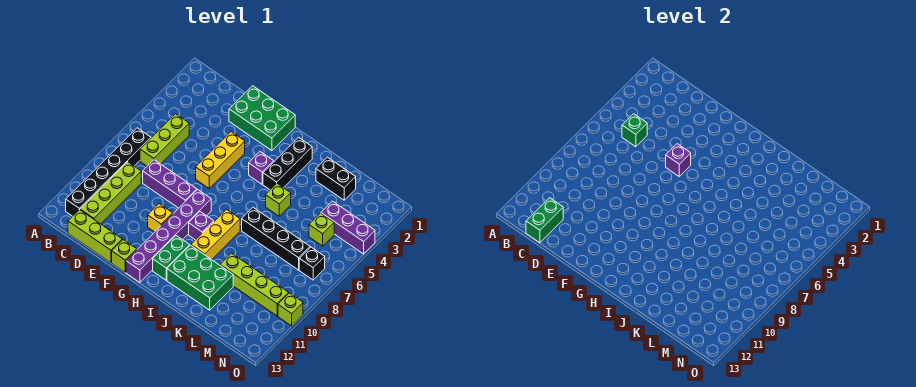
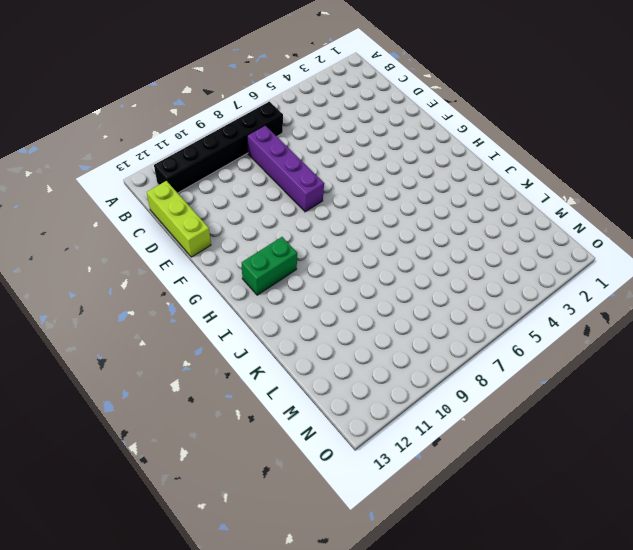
purple brick C8:F8 level 1 -> purple brick D8:F8 level 1
none -> lime brick C5:C7 level 1
none -> lime brick C9:C12 level 1
none -> green brick E1:G2 level 1

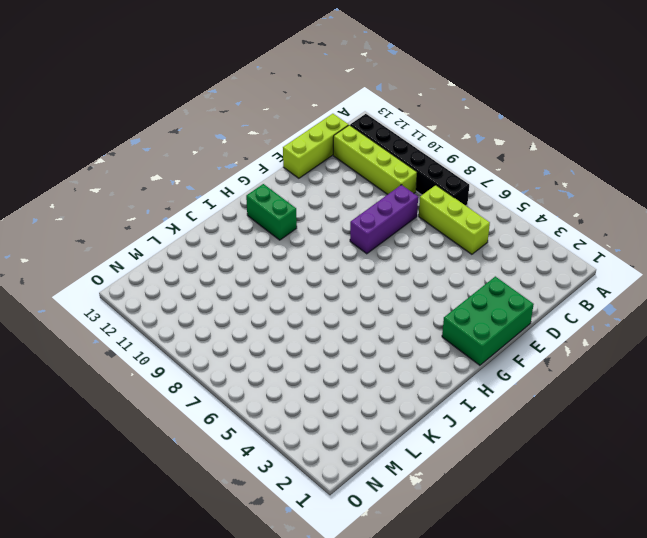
none -> yellow brick F4:F6 level 1
none -> yellow brick F10 level 1
none -> lime brick F13 level 1

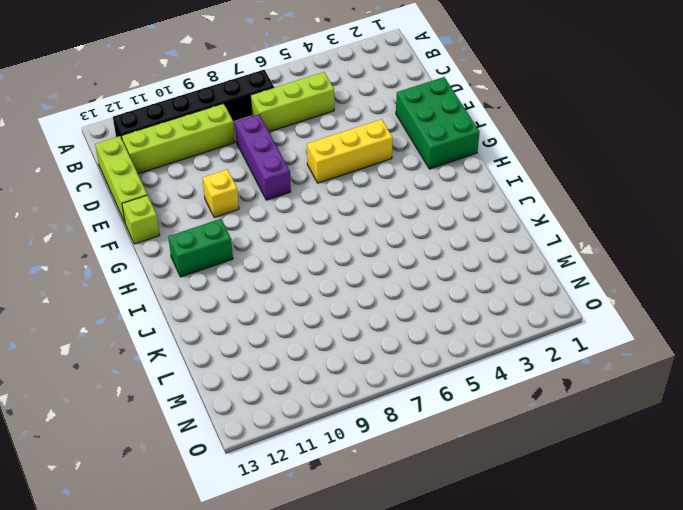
none -> purple brick G8:G13 level 1
none -> purple brick H4 level 1
none -> purple brick H9 level 1

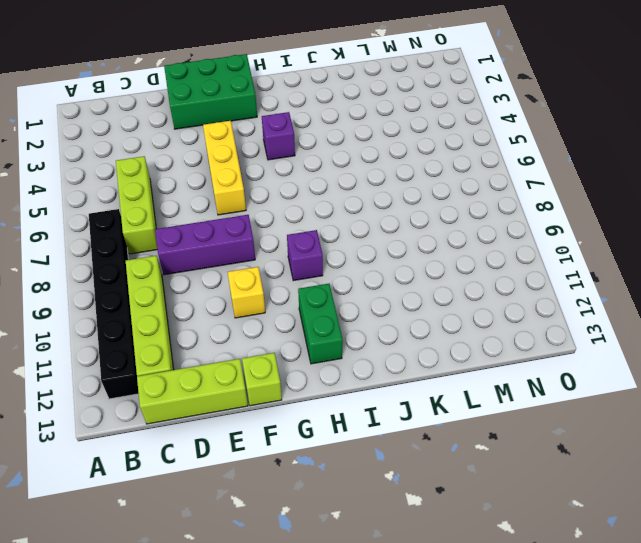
none -> purple brick G8:G13 level 1
none -> black brick I2:I4 level 1
none -> yellow brick I8:I10 level 1

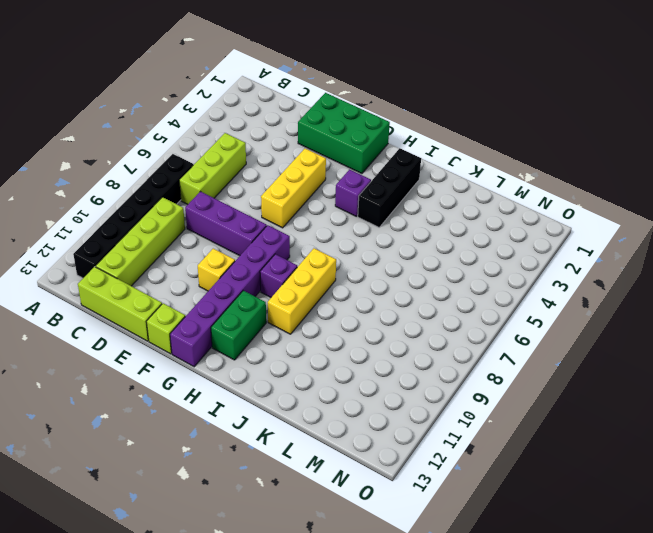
none -> green brick I11:K12 level 1
none -> lime brick J5 level 1
none -> black brick J7:M7 level 1

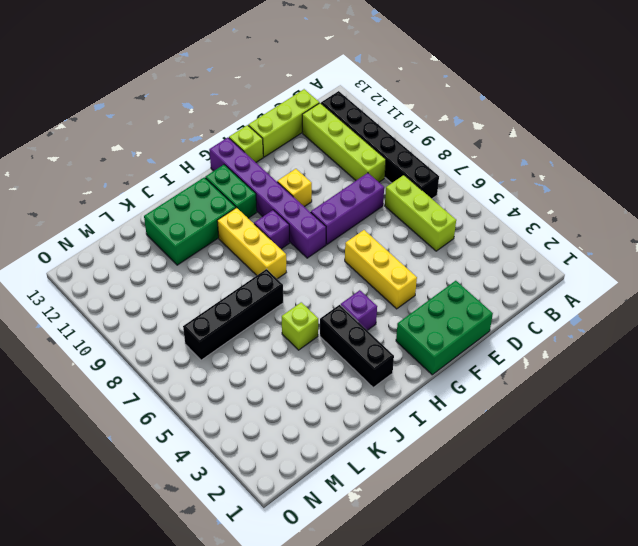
none -> black brick K2:L2 level 1
none -> lime brick K10:N10 level 1
none -> purple brick M4:O4 level 1

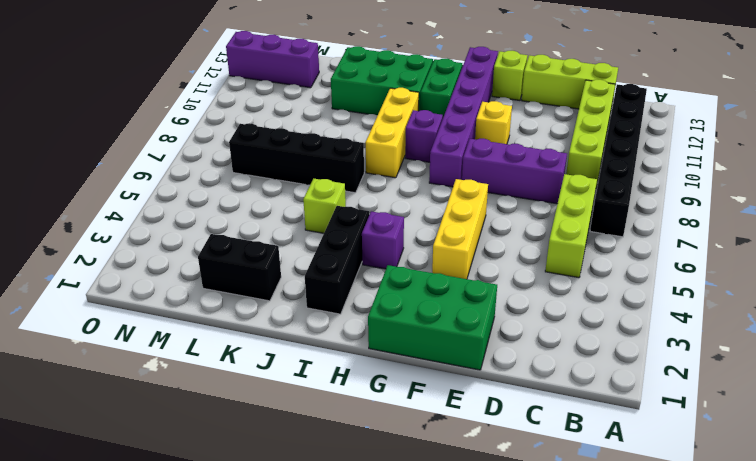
purple brick M12:O12 level 1 -> purple brick M4:O4 level 1
none -> lime brick K10:N10 level 1
none -> lime brick M5 level 1
none -> black brick N7 level 1

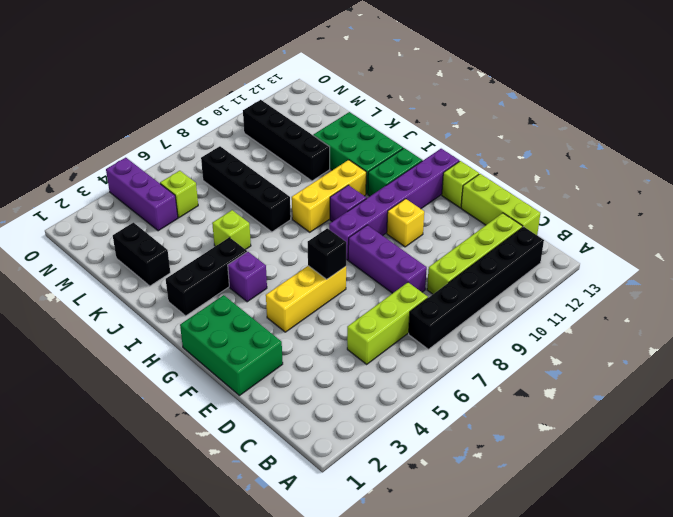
black brick F6 level 2 -> black brick N7 level 1
black brick K10:N10 level 1 -> lime brick K10:N10 level 1
none -> lime brick O10 level 1
none -> green brick C5 level 2
none -> green brick C12:C13 level 2

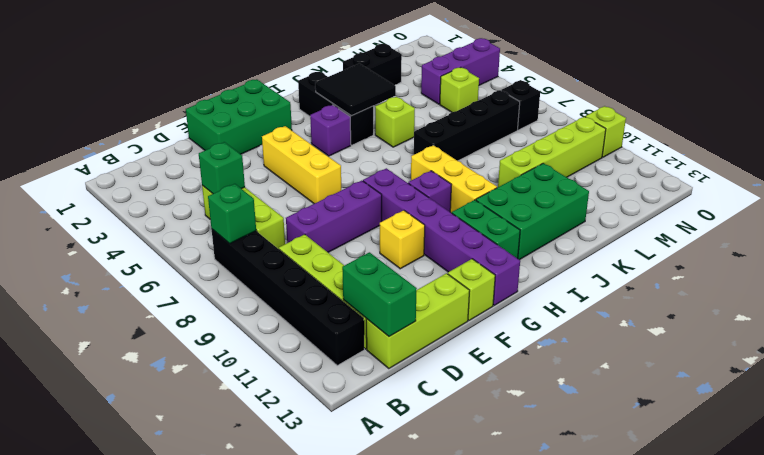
green brick B7 level 2 -> none
black tile I3:J4 level 2 -> none
none -> purple brick F5 level 2

